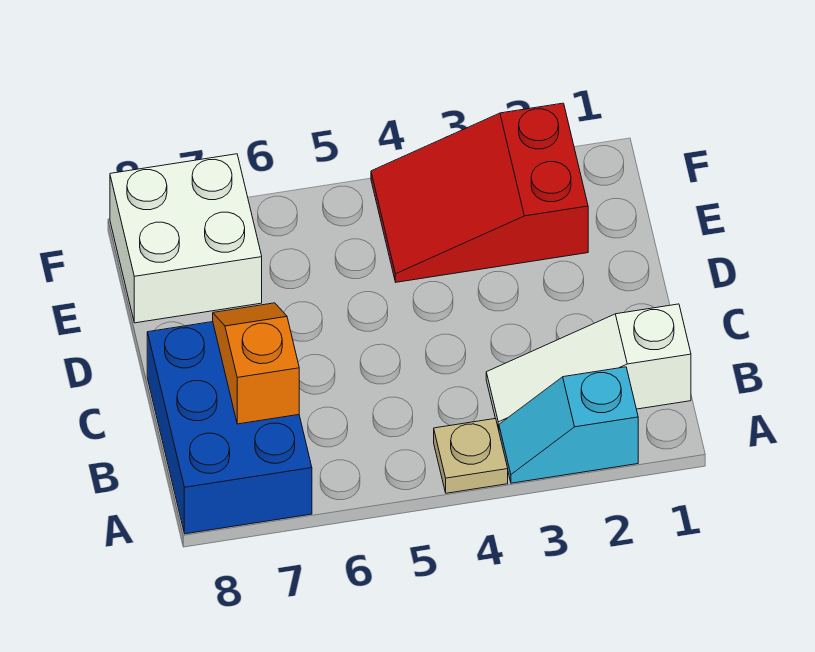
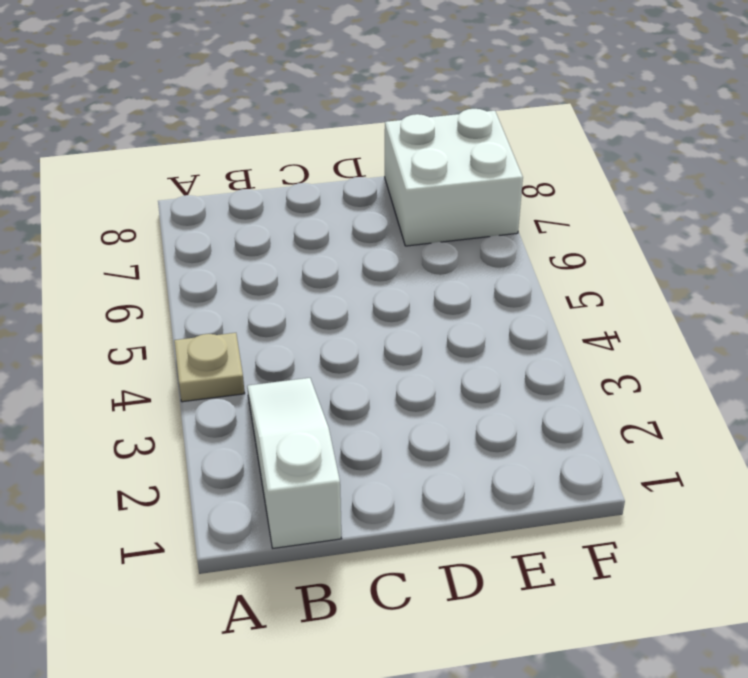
none -> cyan slope A2:A3 level 1 top 2
none -> blue brick A7:C8 level 1

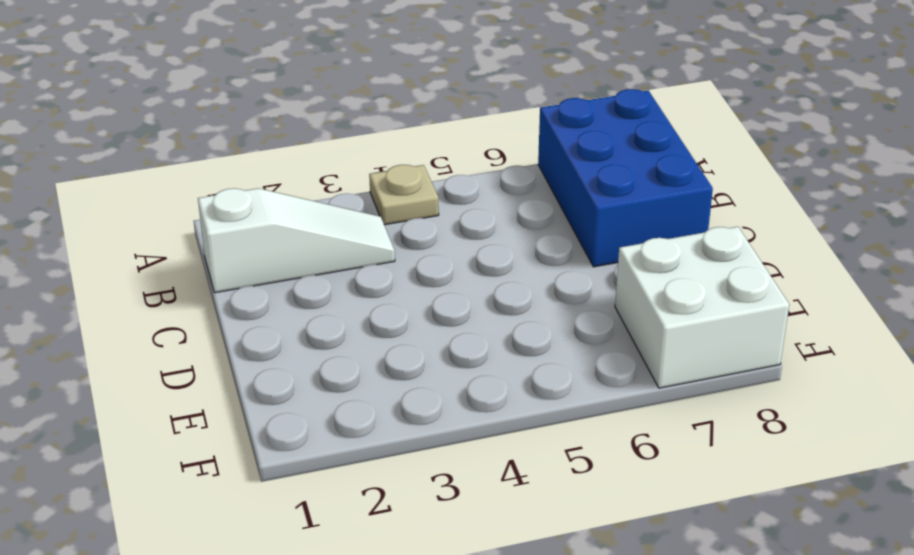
none -> cyan slope A2:A3 level 1 top 2
none -> red slope E2:F4 level 1 top 2

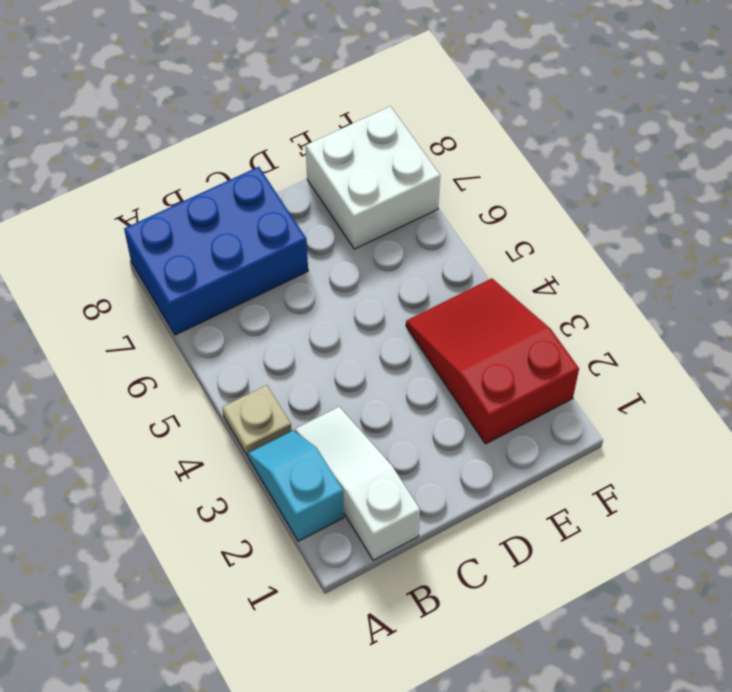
none -> orange slope B7:C7 level 2 top B

